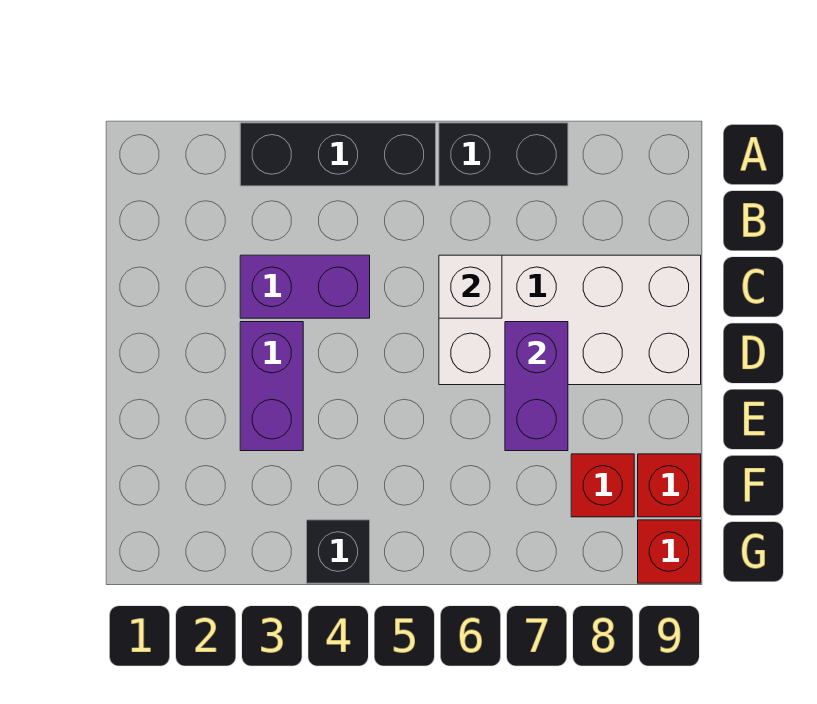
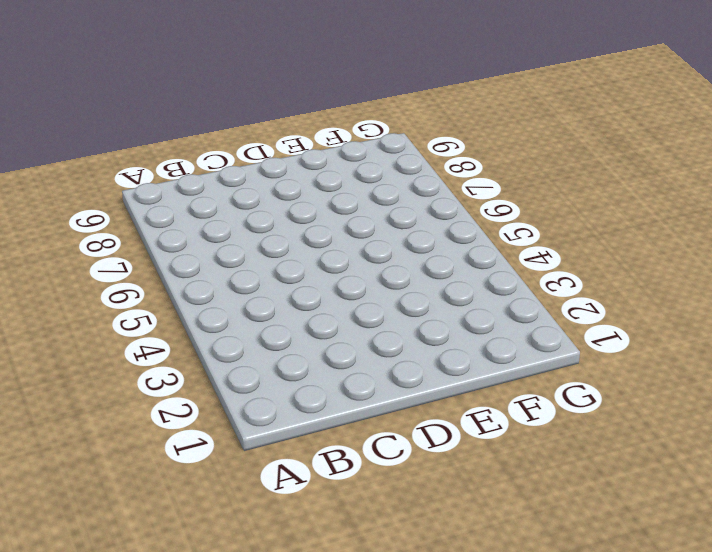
none -> black brick A3:A5 level 1
none -> black brick A6:A7 level 1

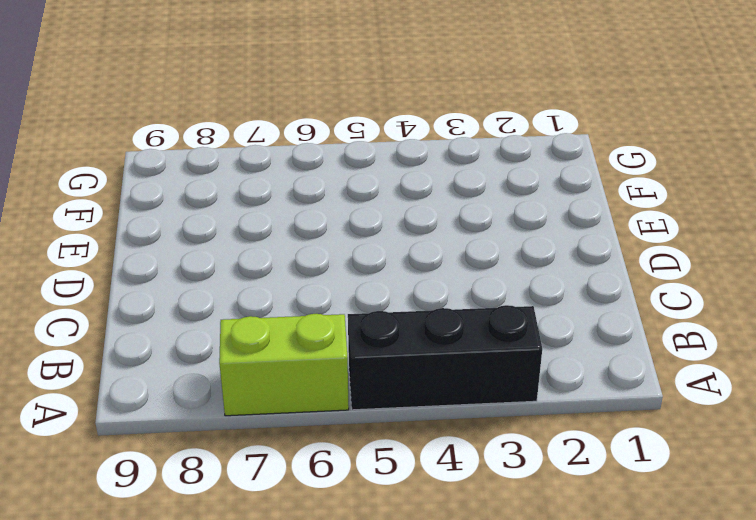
lime brick A6:A7 level 1 -> black brick A6:A7 level 1
none -> purple brick C3:C4 level 1
none -> white brick C6:D9 level 1

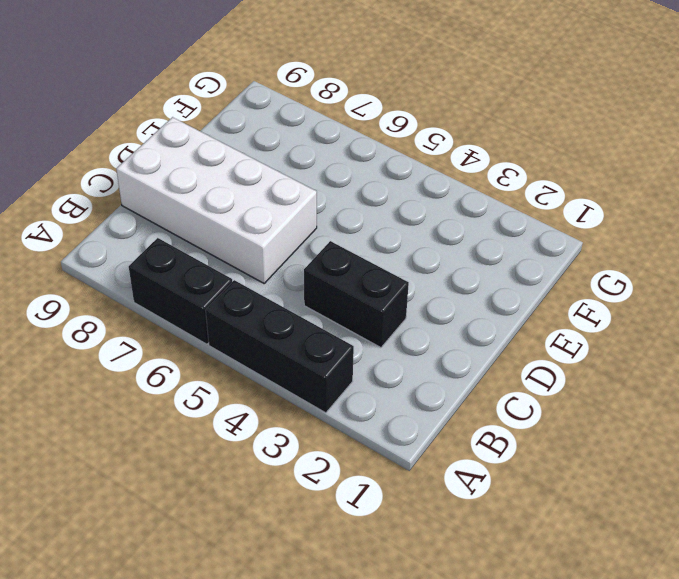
black brick C3:C4 level 1 -> purple brick C3:C4 level 1
none -> purple brick D3:E3 level 1
none -> red brick F8 level 1

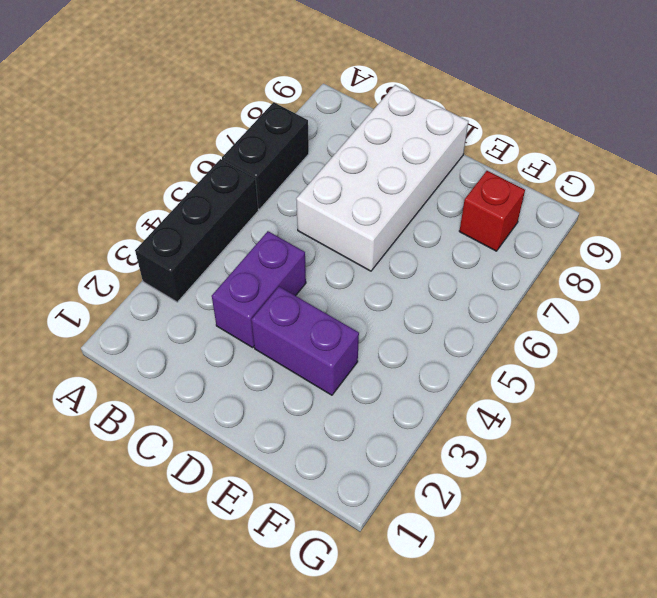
none -> red brick F9 level 1
none -> black brick G4 level 1

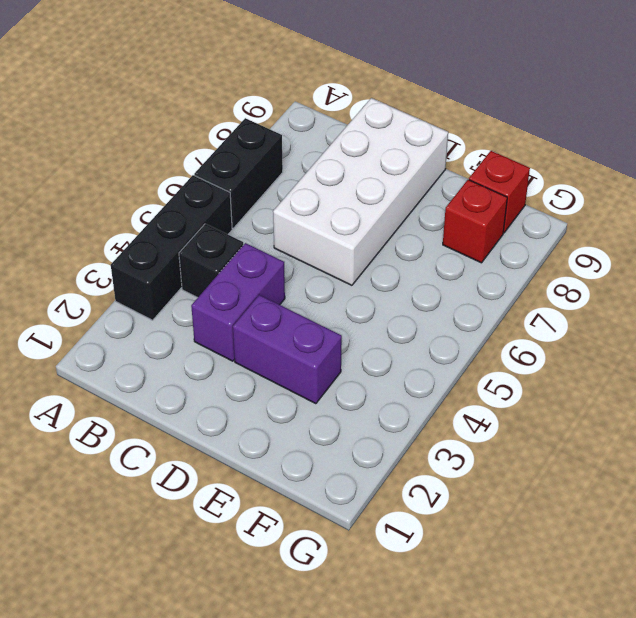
black brick B4 level 1 -> black brick G4 level 1
none -> red brick G9 level 1
none -> white brick C6 level 2

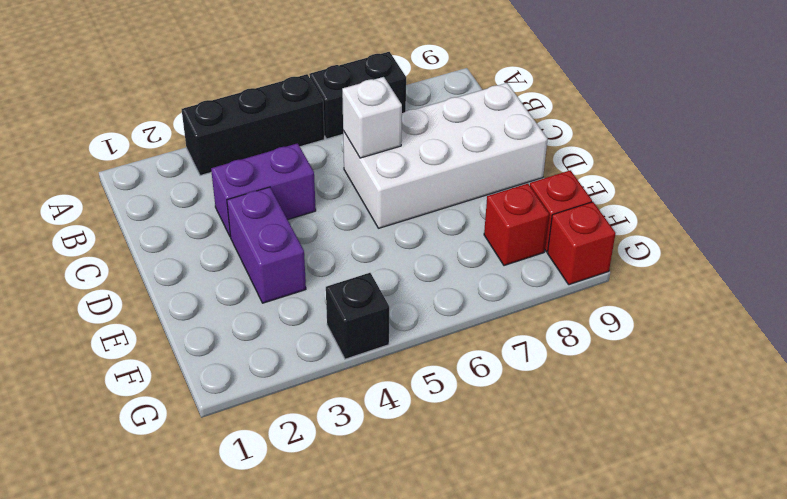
none -> purple brick D7:E7 level 2

